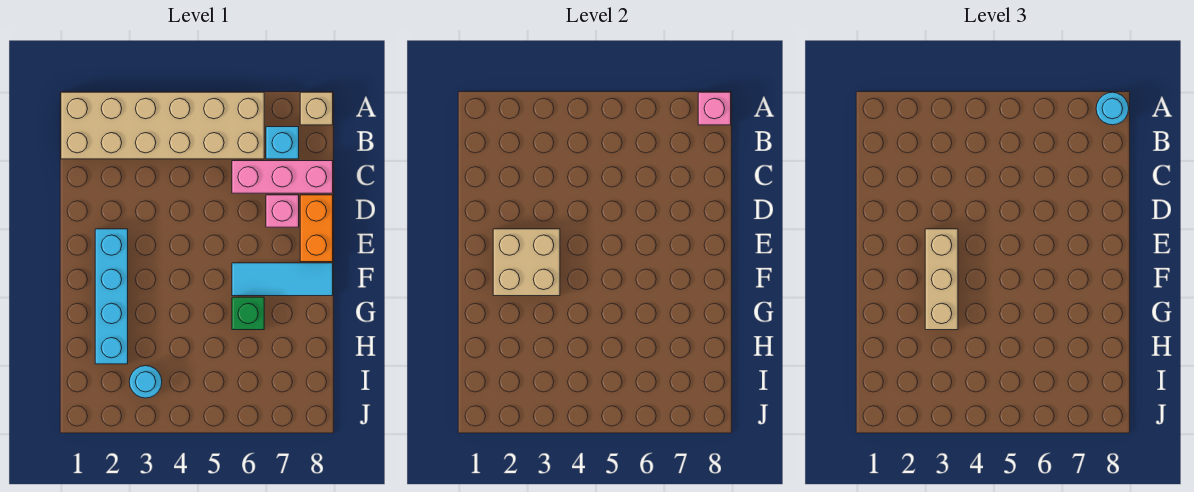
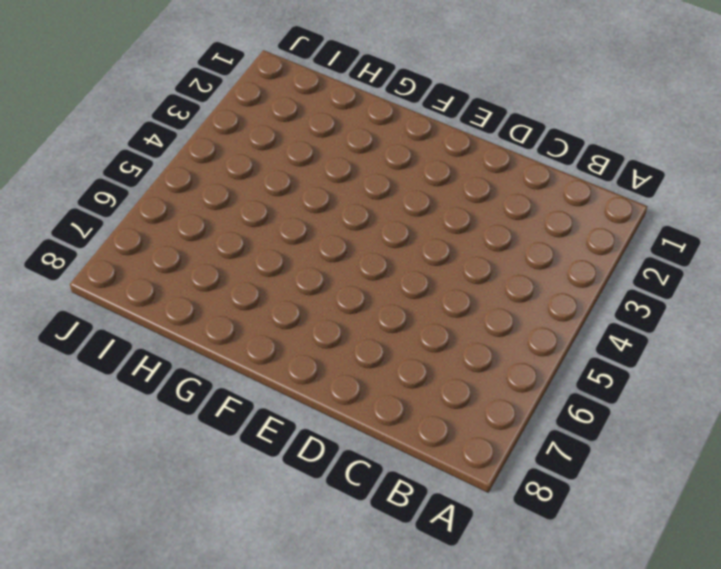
none -> tan brick A1:B6 level 1
none -> tan brick A8 level 1
none -> cyan brick B7 level 1

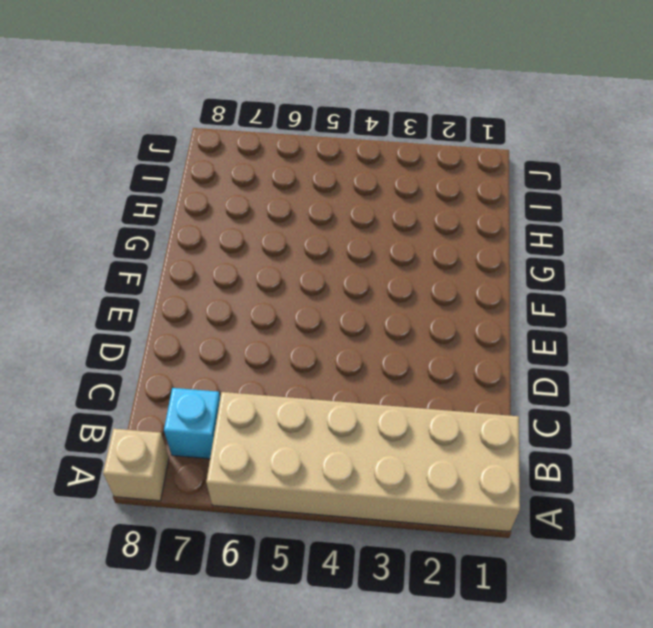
none -> pink brick C6:C8 level 1
none -> pink brick D7 level 1
none -> orange brick D8:E8 level 1

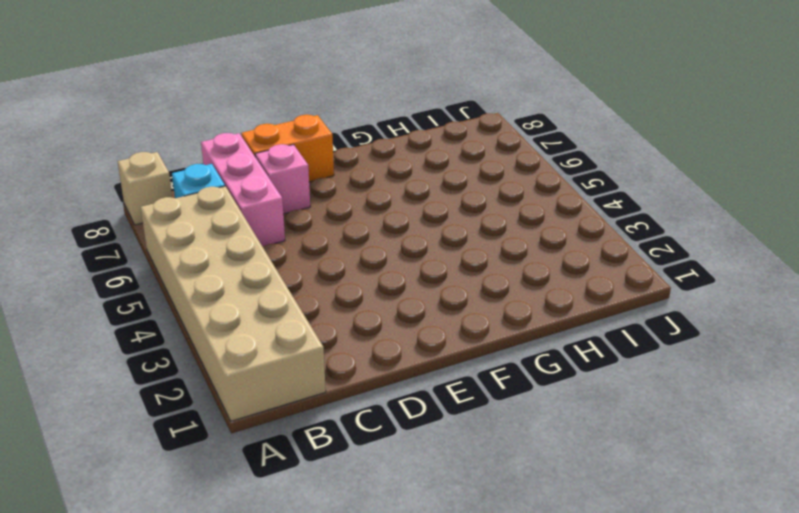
none -> cyan brick E2:H2 level 1
none -> cyan tile F6:F8 level 1
none -> green brick G6 level 1

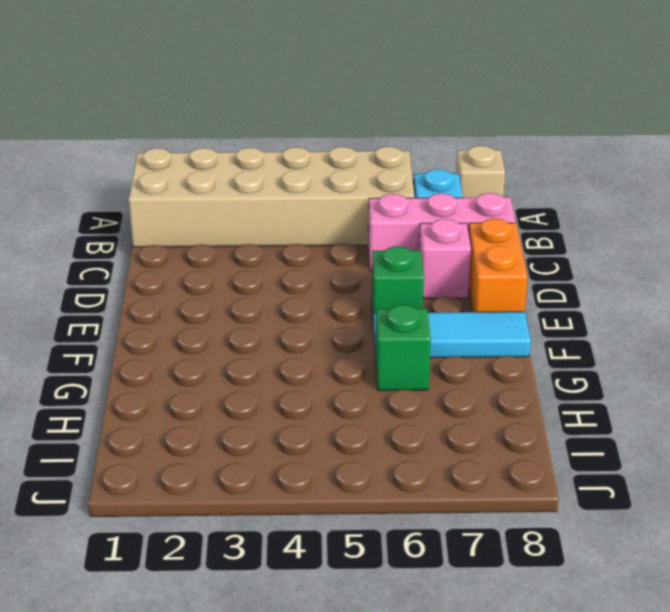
green brick E6 level 1 -> none
none -> cyan brick E2:H2 level 1
none -> cyan round brick I3 level 1
none -> pink brick A8 level 2

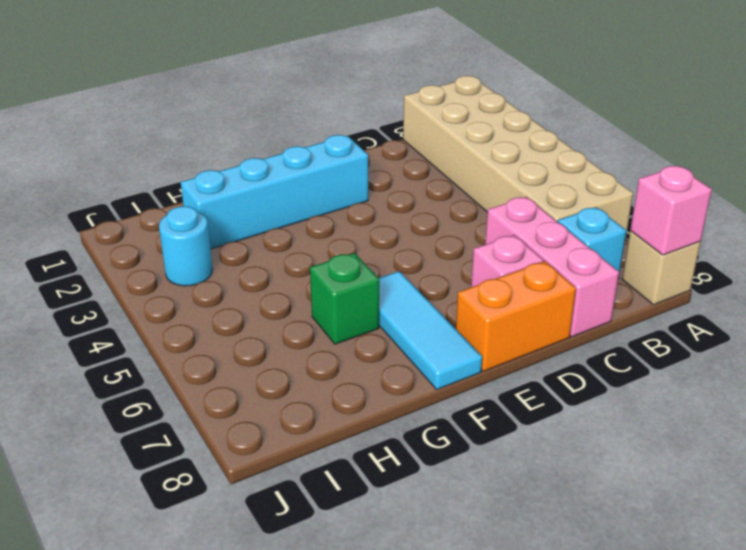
none -> tan brick E2:F3 level 2
none -> cyan round brick A8 level 3
none -> tan brick E3:G3 level 3

